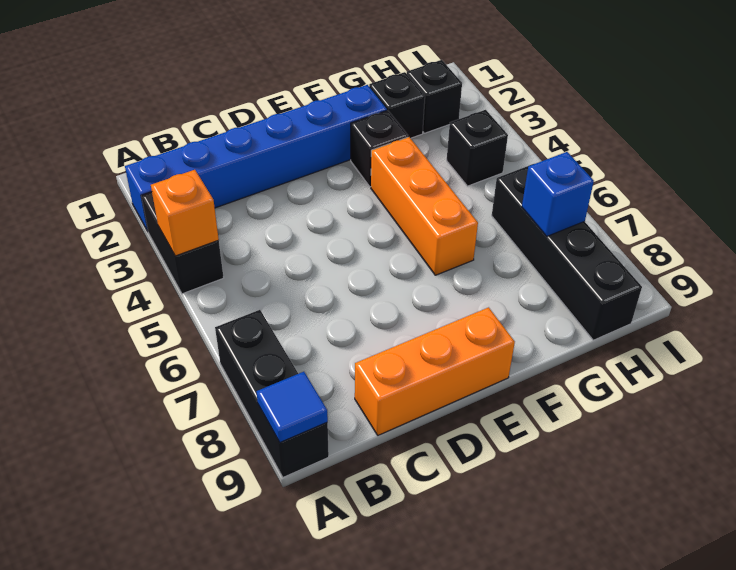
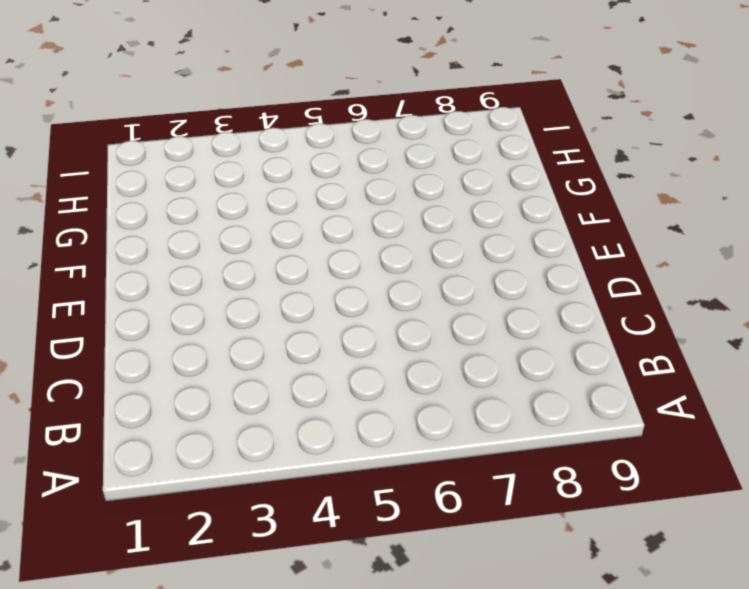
none -> blue brick A2:F2 level 1
none -> black brick A3:A4 level 1
none -> black brick A7:A9 level 1

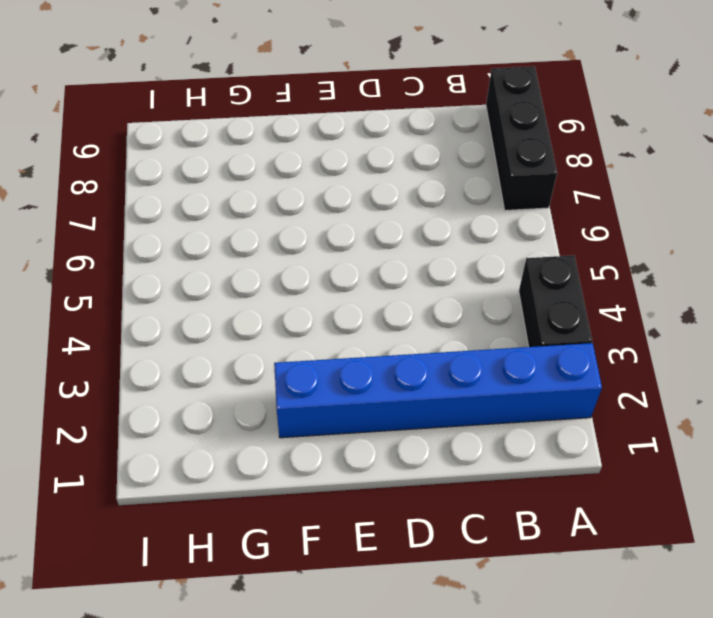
none -> orange brick C9:E9 level 1
none -> black brick F3 level 1
none -> orange brick F4:F6 level 1

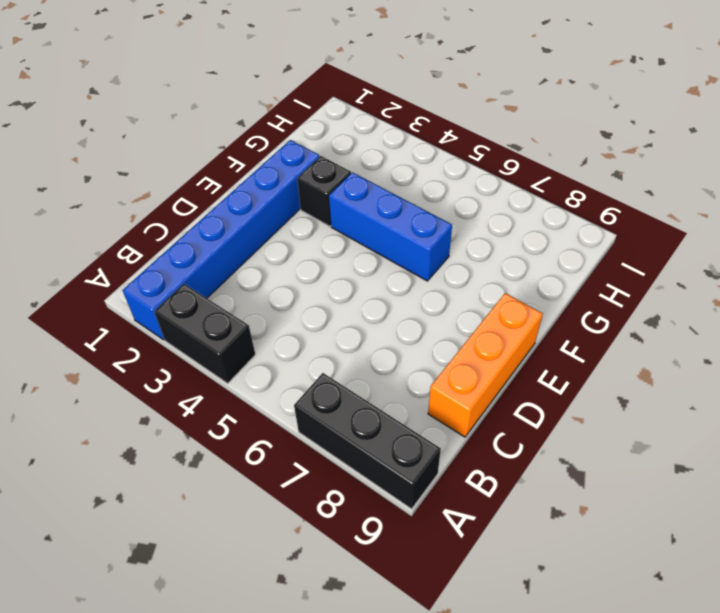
blue brick F4:F6 level 1 -> orange brick F4:F6 level 1
none -> black brick G2 level 1
none -> black brick H2 level 1
none -> black brick H4 level 1

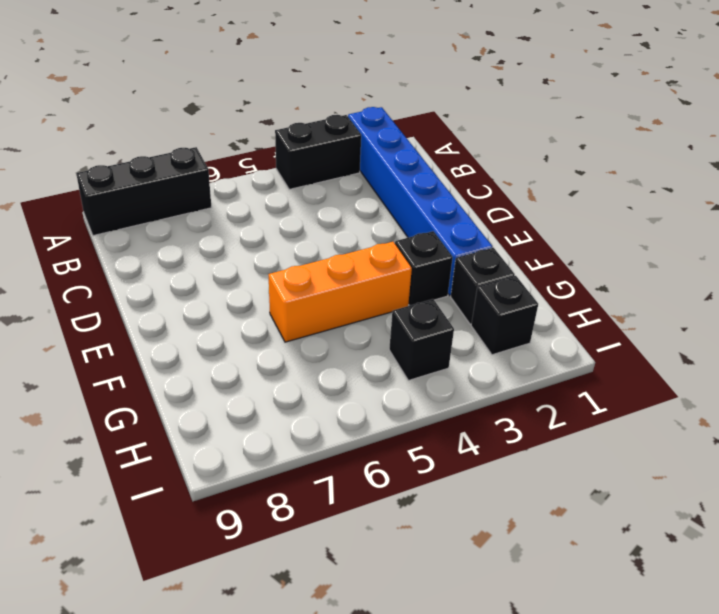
none -> orange brick C9:E9 level 1
none -> black brick H6:H9 level 1
none -> orange brick A4 level 2

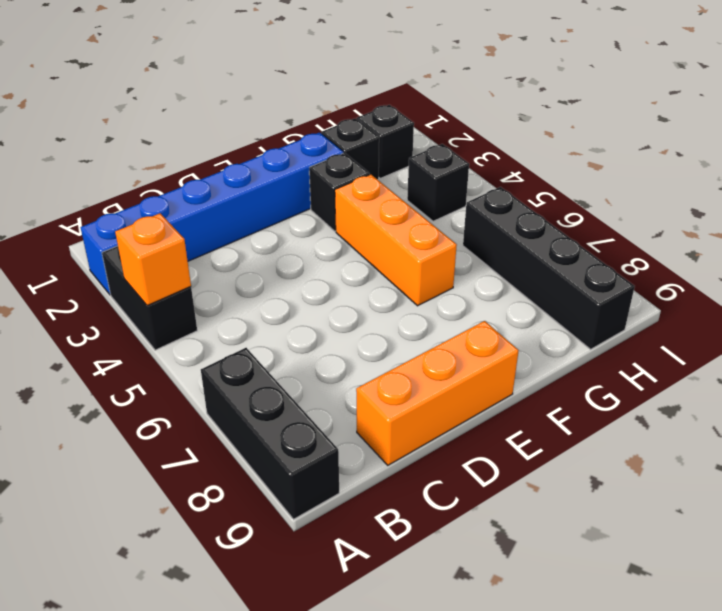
none -> blue tile A9 level 2
none -> blue brick H7 level 2

